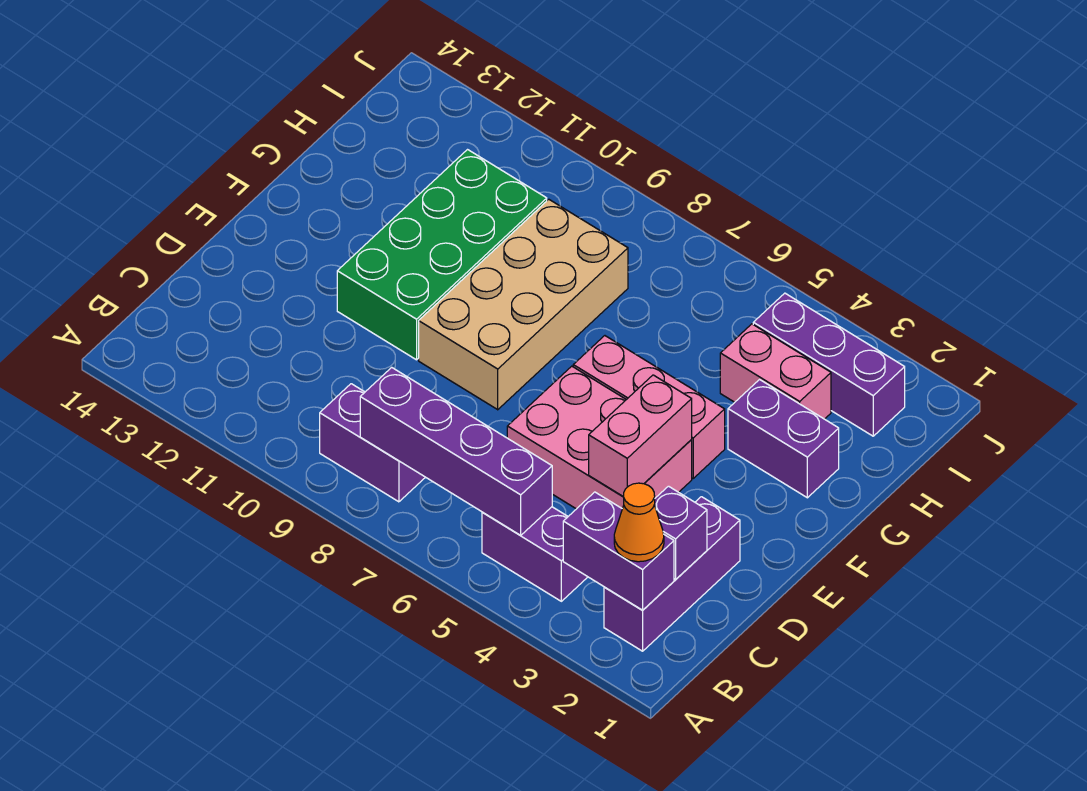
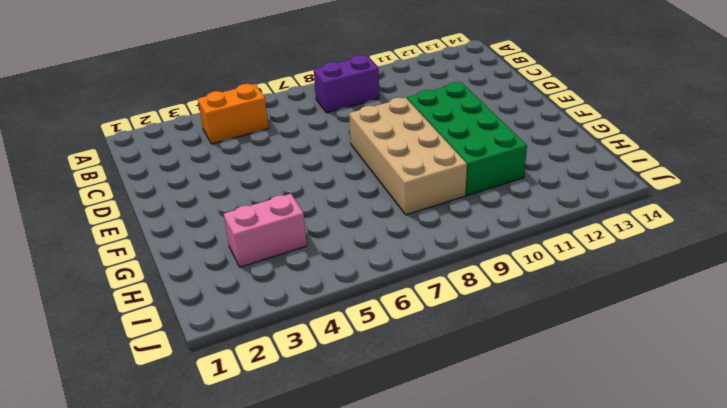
orange brick B4:B5 level 1 -> purple brick B4:B5 level 1
none -> purple brick B2:D2 level 1
none -> pink brick D4:E6 level 1
none -> pink brick F4:F6 level 1

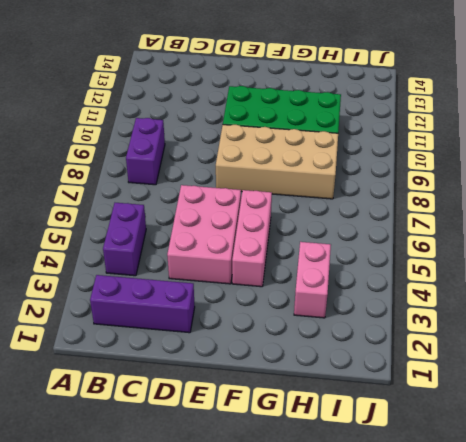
none -> purple brick G2:G3 level 1
none -> purple brick I2:I4 level 1
none -> purple brick B2:B3 level 2

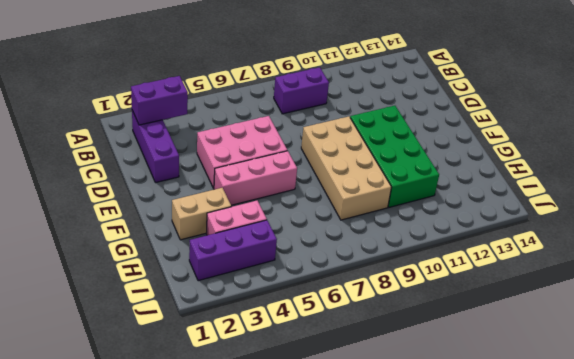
tan brick G2:G3 level 1 -> purple brick G2:G3 level 1
none -> purple brick B4:B5 level 1
none -> purple brick B5:B8 level 2
none -> purple brick C2 level 2

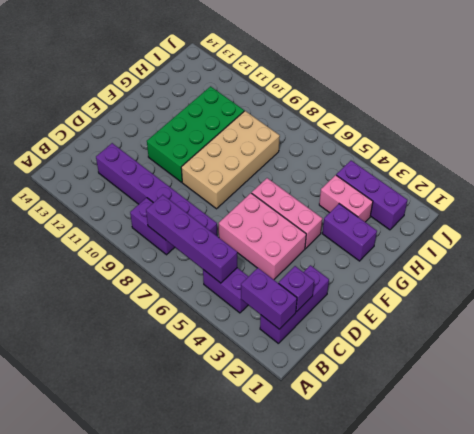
purple brick C7:C12 level 1 -> none
none -> pink brick D4:E4 level 2
none -> orange cone B2 level 3

